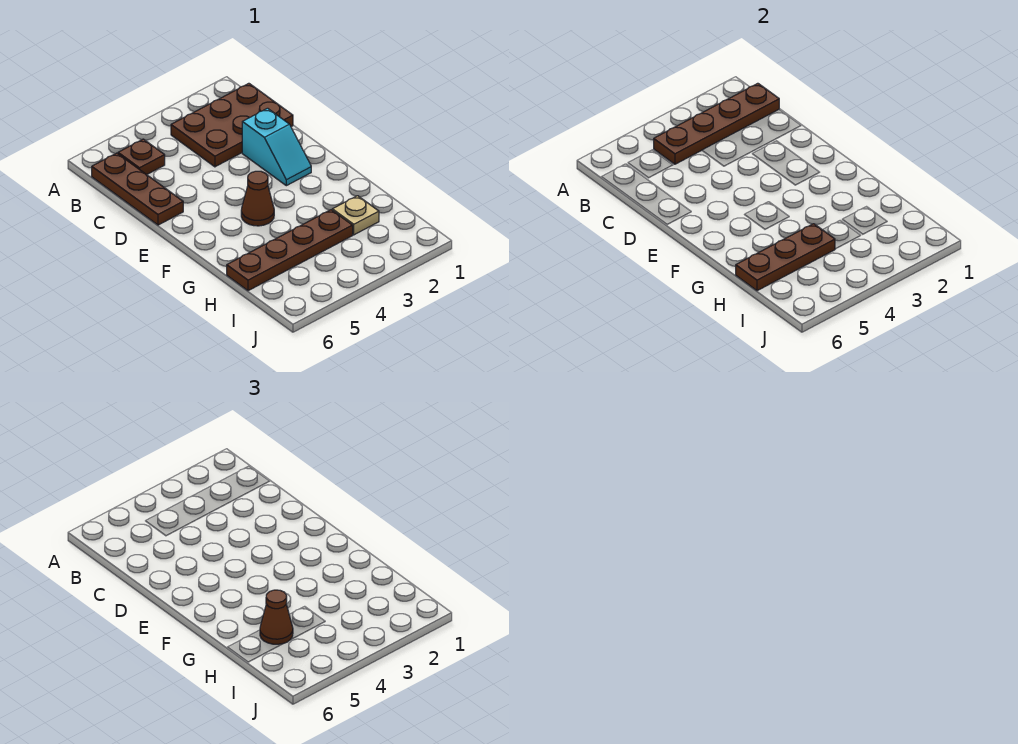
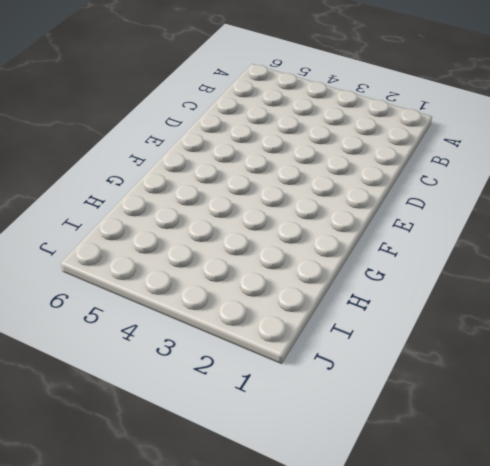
none -> brown plate B1:C3 level 1
none -> brown plate B5 level 1

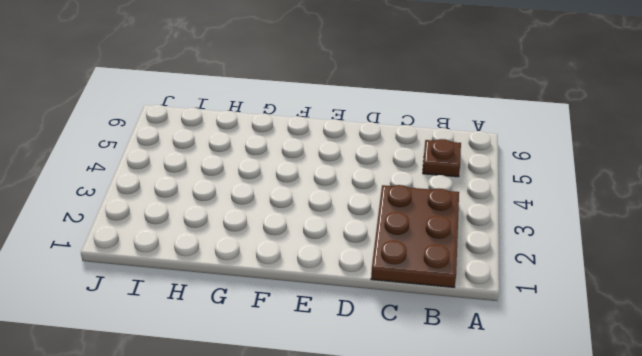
none -> brown plate B6:D6 level 1
none -> cyan slope D2:E2 level 1 top D

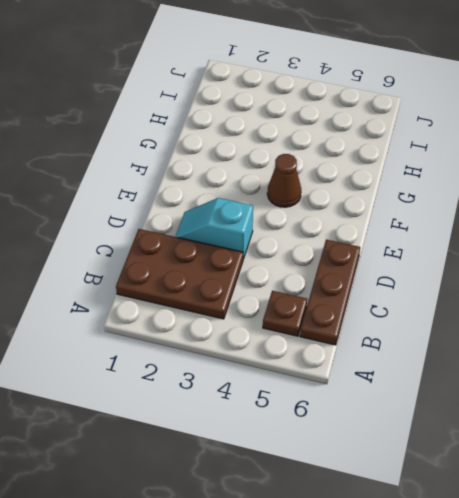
cyan slope D2:D3 level 1 top 3 -> cyan slope D2:E2 level 1 top D
none -> tan plate H2 level 1
none -> brown plate H3:H6 level 1

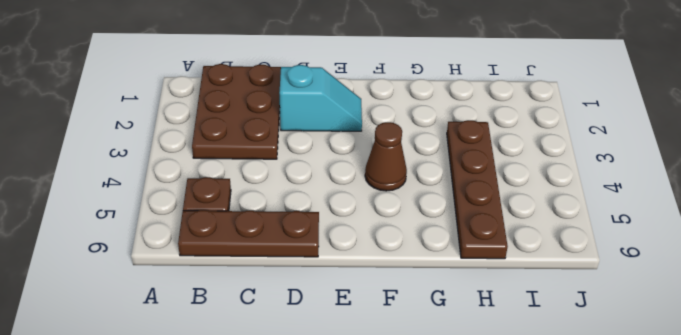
none -> tan plate H2 level 1
none -> brown plate B1:B4 level 2

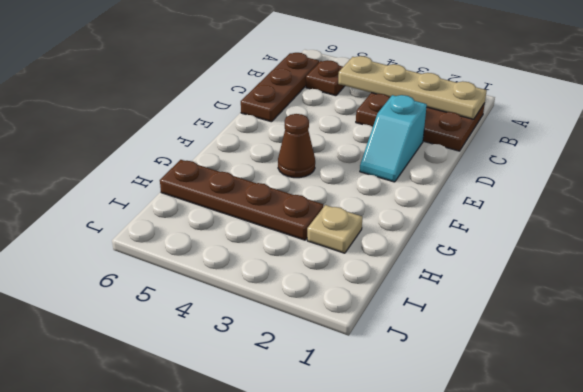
tan plate B1:B4 level 2 -> brown plate B1:B4 level 2
none -> brown plate H4:H6 level 2
none -> brown cone H5 level 3

